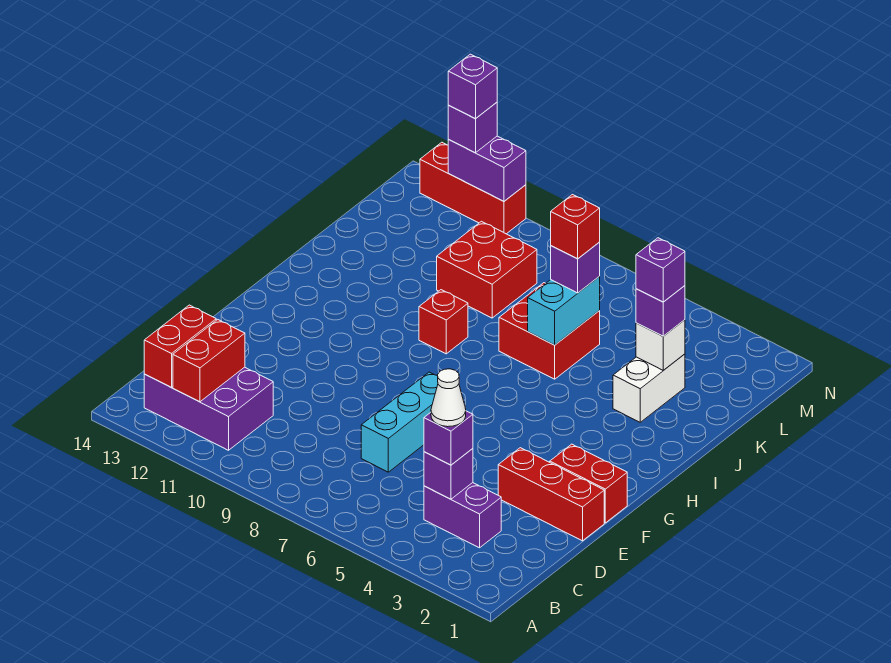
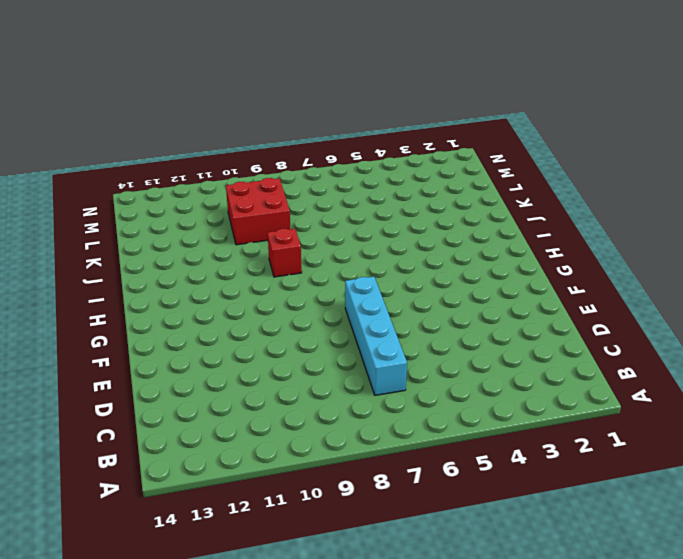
cyan brick C7:F7 level 1 -> cyan brick D7:F7 level 1
none -> purple brick B11:C13 level 1
none -> purple brick C3:C4 level 1
none -> red brick E1:E3 level 1

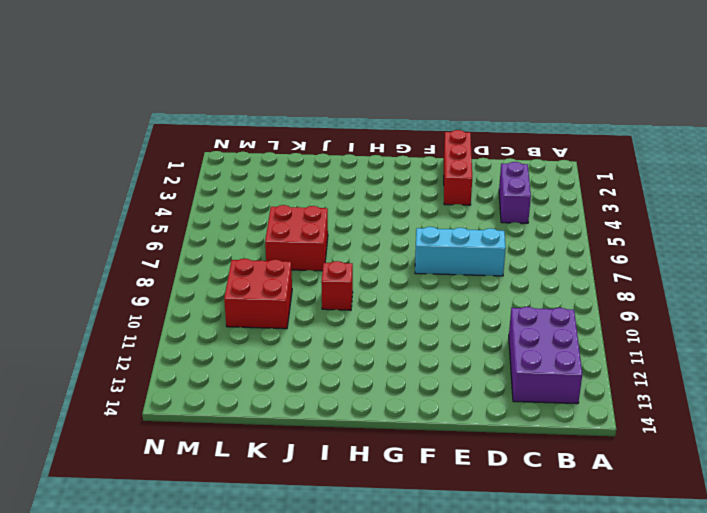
none -> red brick F1:F2 level 1
none -> white brick J3:K3 level 1
none -> red brick N11:N13 level 1

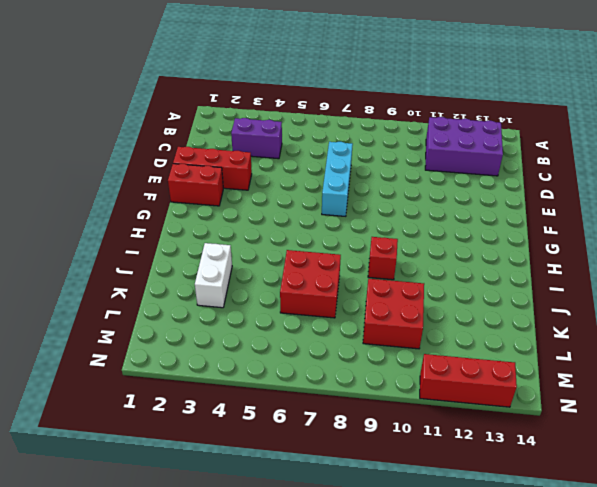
none -> red brick B12:C12 level 2
none -> red brick B13:C13 level 2
none -> purple brick C4 level 2

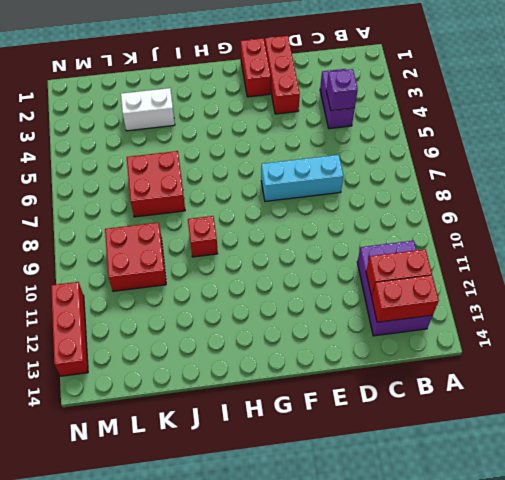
none -> cyan brick J6:K6 level 2
none -> white brick K3 level 2
none -> purple brick N11:N12 level 2

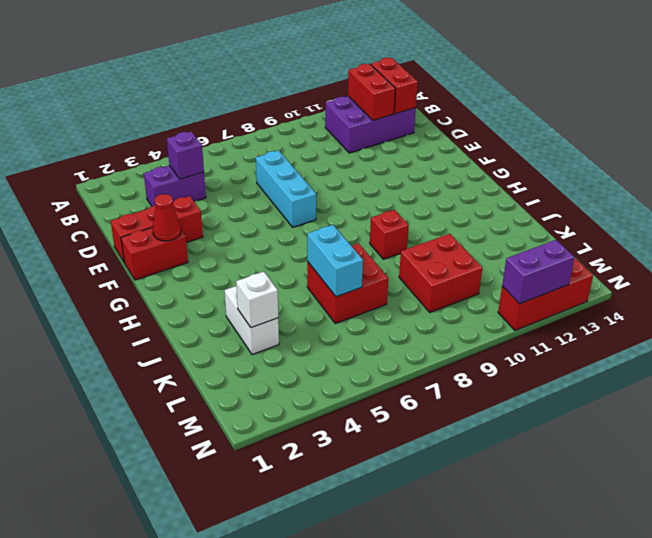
red cone F2 level 2 -> none
none -> purple brick C4 level 3
none -> purple brick K3 level 3
none -> purple brick K6 level 3

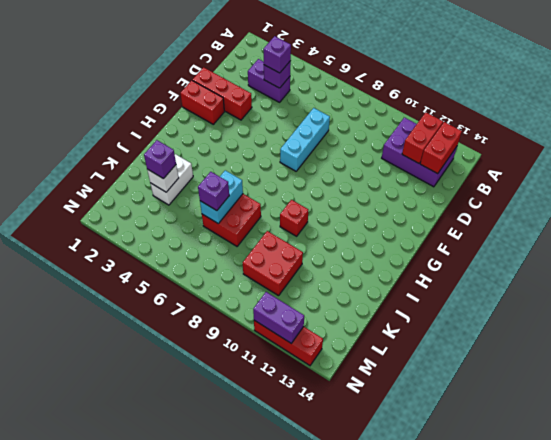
none -> purple brick N12 level 3
none -> white cone C4 level 4
none -> purple brick K3 level 4

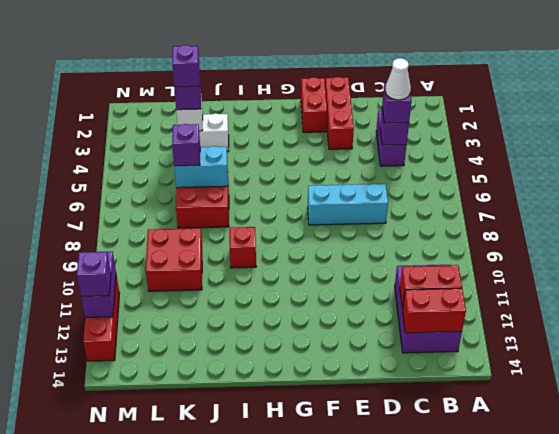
none -> red brick K6 level 4
none -> purple brick N12 level 4

